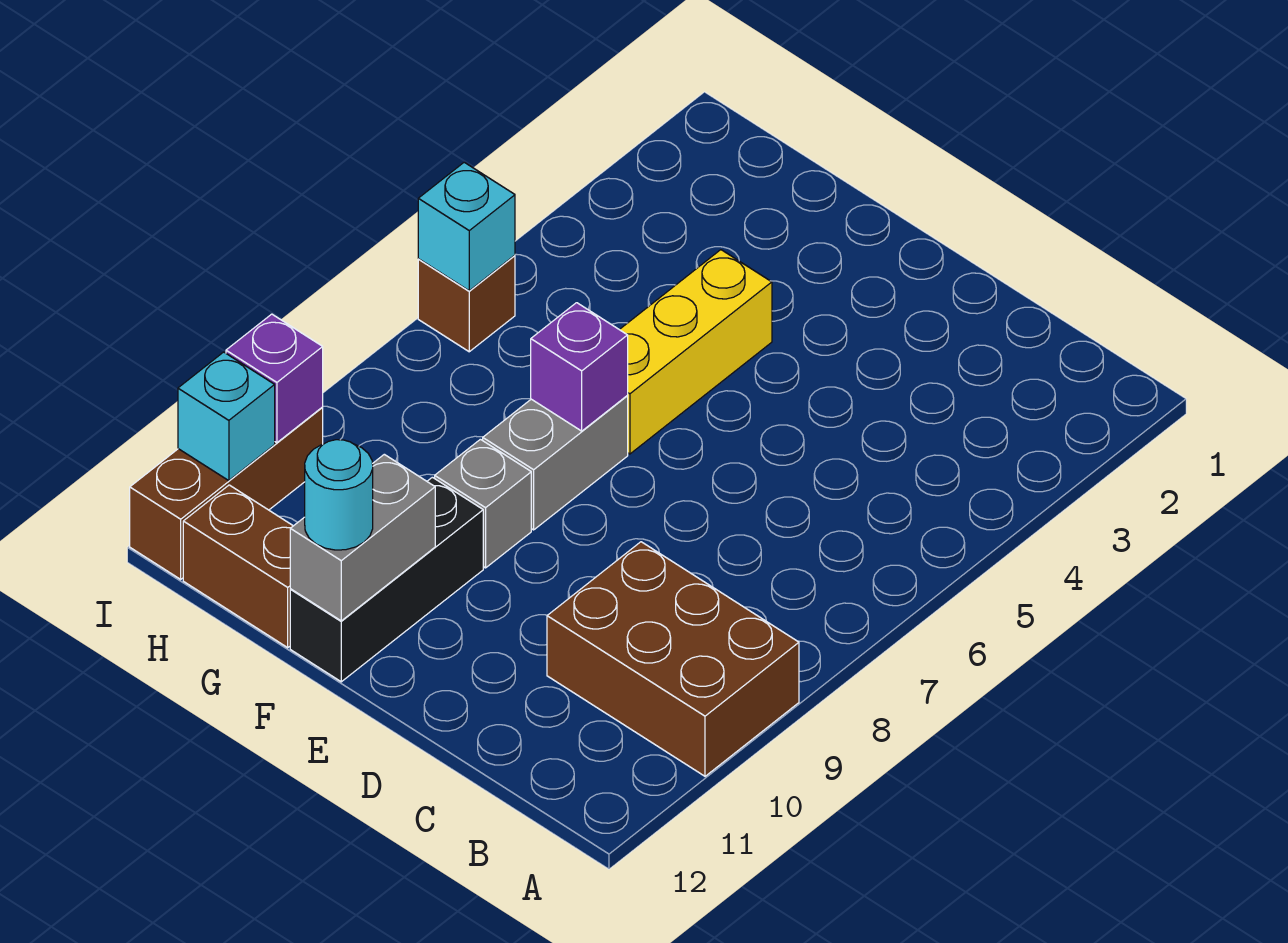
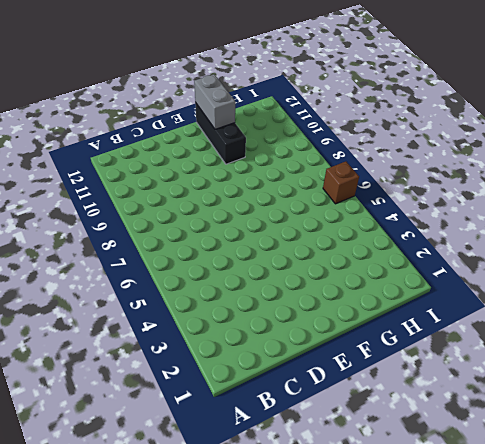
none -> brown brick A9:C10 level 1
none -> yellow brick F4:F6 level 1
none -> grey brick F7:F8 level 1

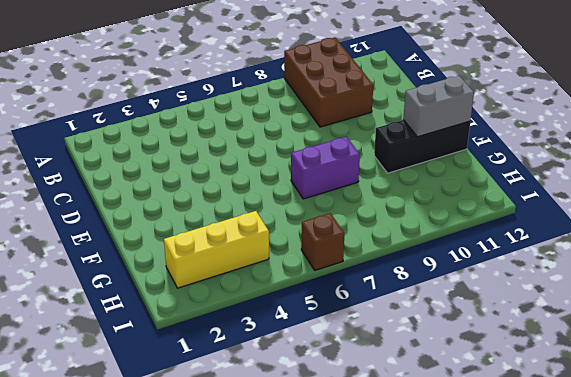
purple brick F7:F8 level 1 -> grey brick F7:F8 level 1
yellow brick H2:H4 level 1 -> yellow brick F4:F6 level 1
none -> grey brick F9 level 1
none -> brown brick G12:H12 level 1
none -> brown brick I10:I12 level 1

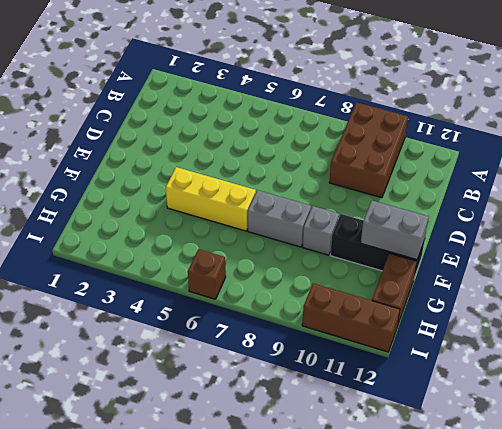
none -> purple brick F7 level 2
none -> cyan brick I6 level 2
none -> purple brick I10 level 2

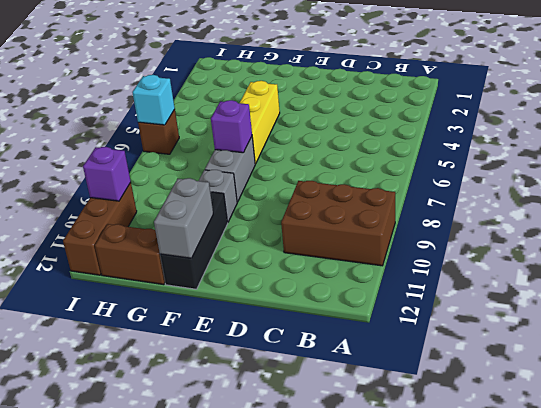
none -> cyan brick I11 level 2
none -> cyan round brick F12 level 3

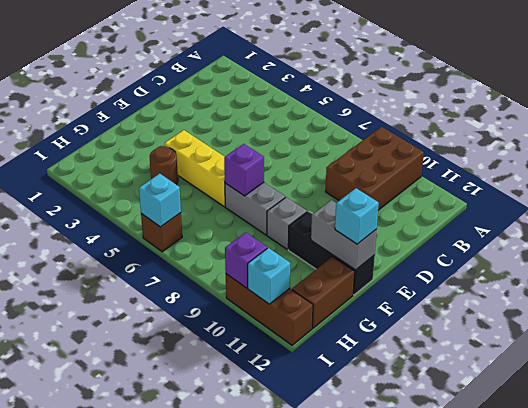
cyan brick F12 level 3 -> cyan round brick F12 level 3
brown round brick G4 level 1 -> none

